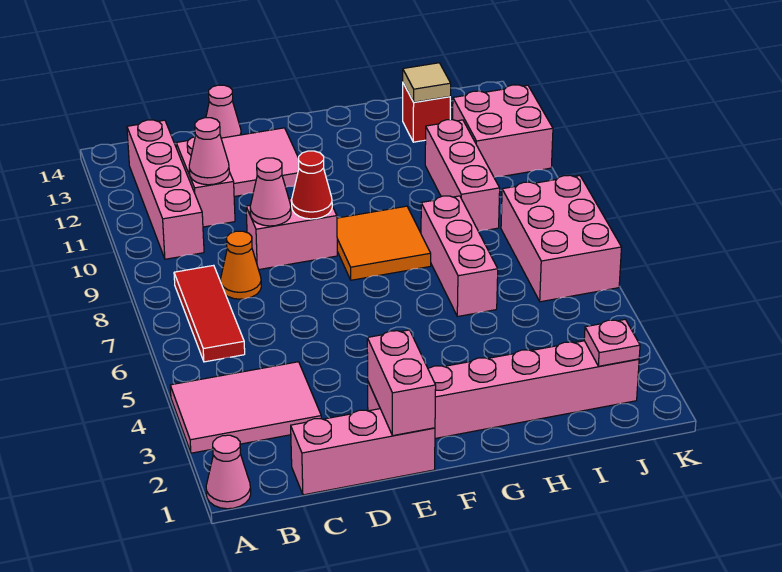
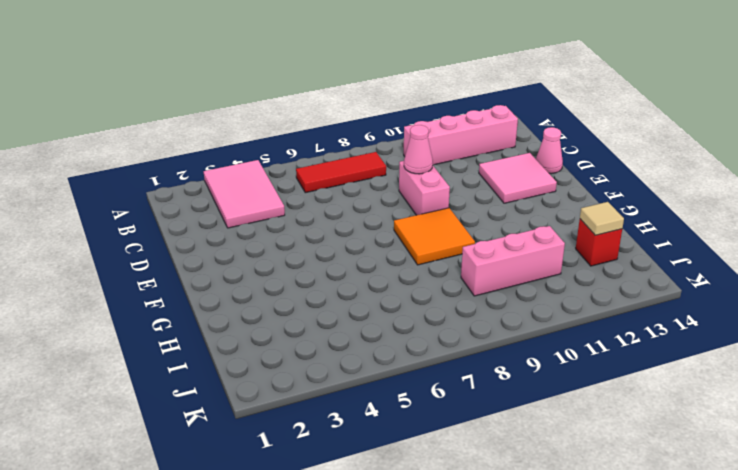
none -> pink cone A1 level 1
none -> pink brick C1:E1 level 1
none -> orange cone C8 level 1

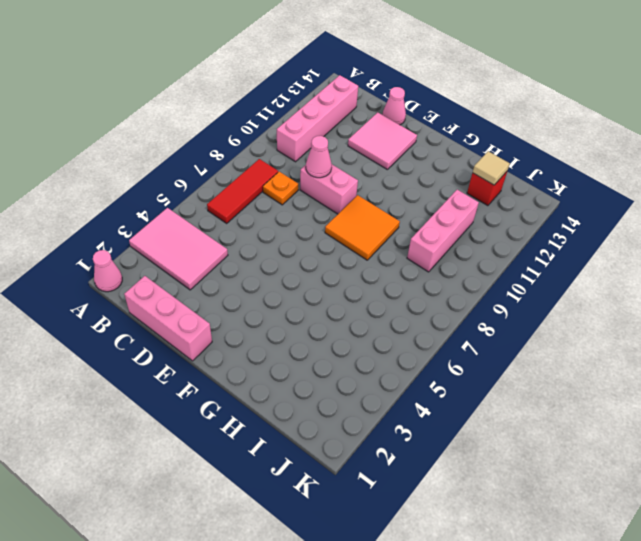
orange plate C8 level 1 -> orange cone C8 level 1
none -> pink brick C11:C12 level 1
none -> pink brick E2:J2 level 1
none -> pink brick H6:H8 level 1

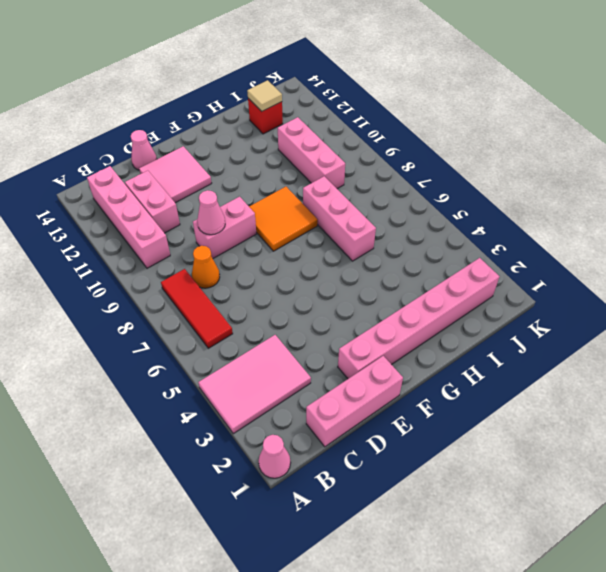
none -> pink brick J6:K8 level 1
none -> pink brick J11:K12 level 1
none -> pink cone C11 level 2

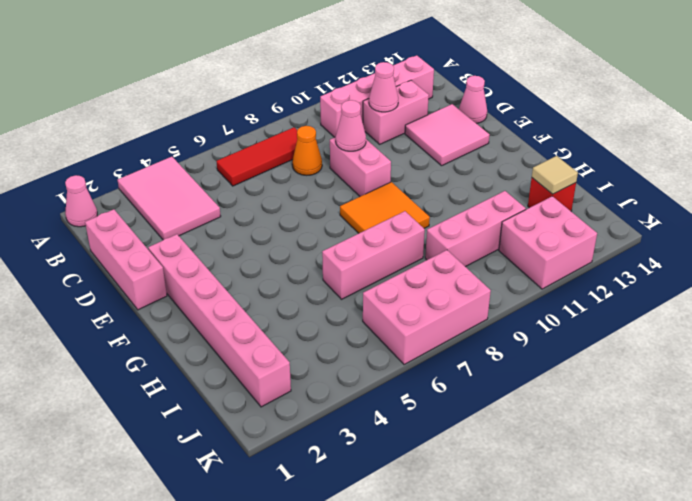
none -> pink brick E1:E2 level 2
none -> red cone E9 level 2
none -> pink plate J2 level 2

